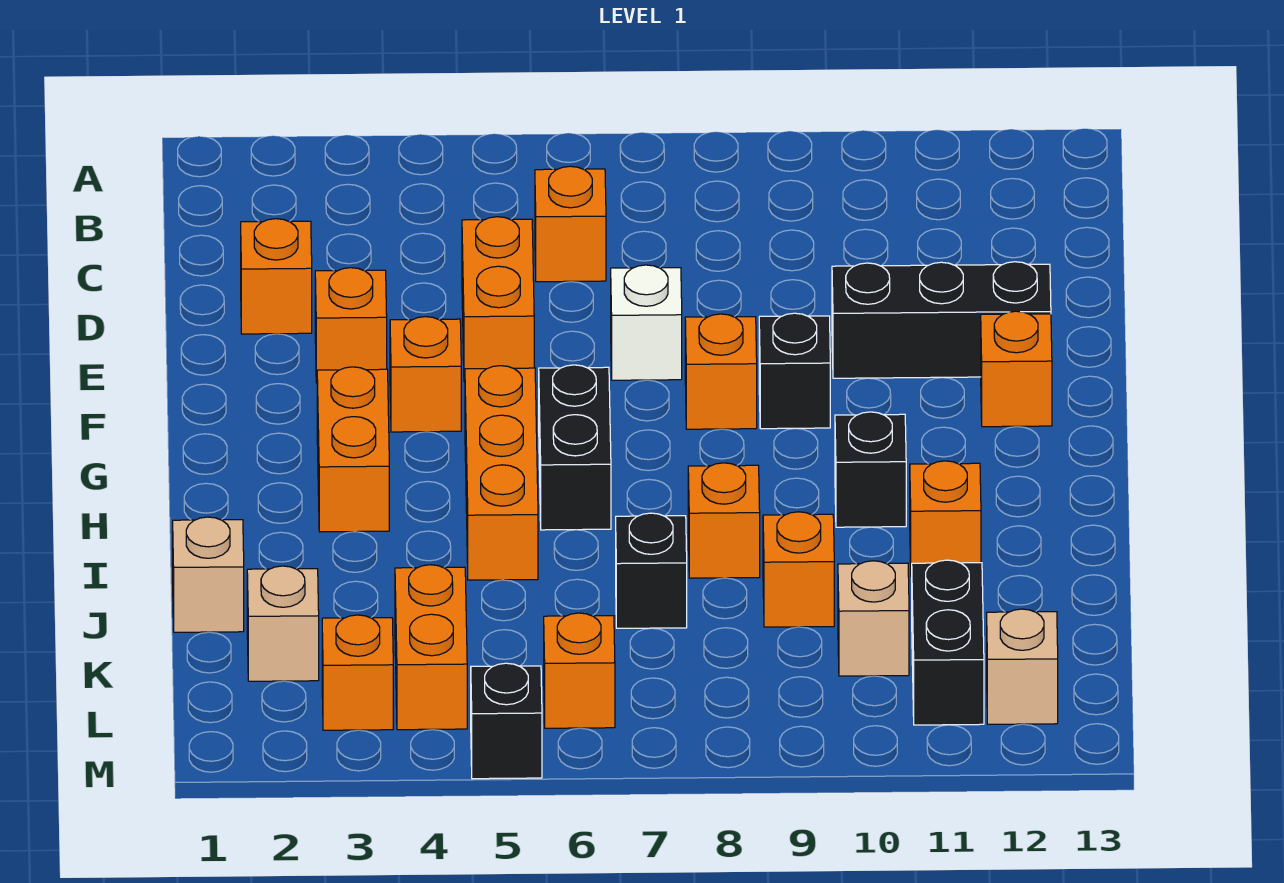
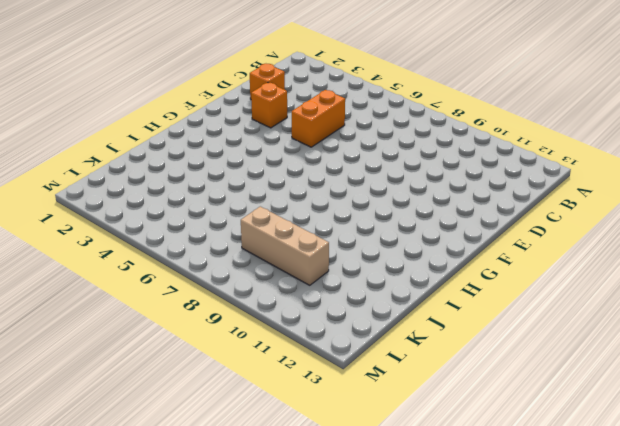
tan brick K8:K10 level 1 -> tan brick K10 level 1
none -> orange brick C6 level 1
none -> white brick E7 level 1
none -> black brick E10:E12 level 1

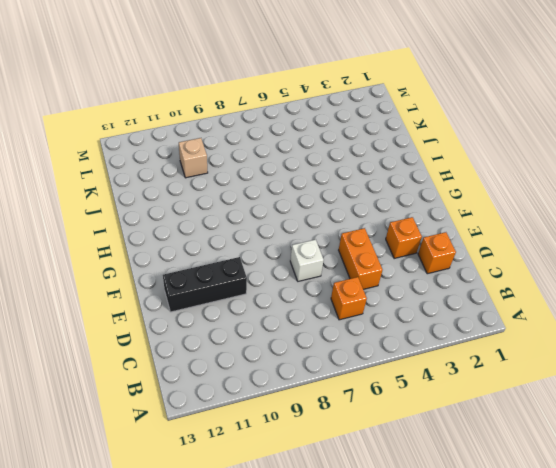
none -> orange brick F4 level 1
none -> orange brick F8 level 1
none -> black brick F9 level 1

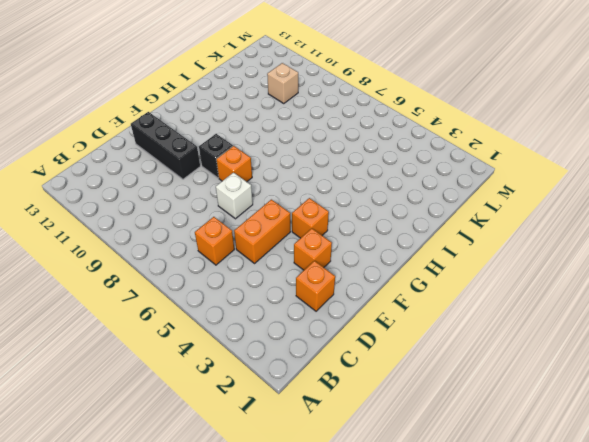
none -> orange brick F12 level 1
none -> orange brick G3:H3 level 1
none -> orange brick G5:I5 level 1

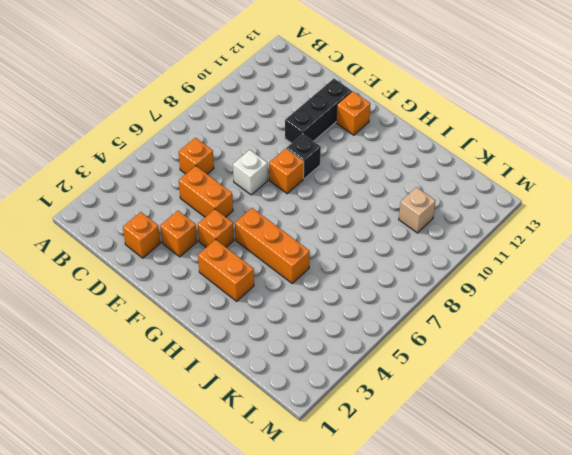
none -> black brick G6:H6 level 1
none -> black brick H10 level 1
none -> orange brick I8 level 1

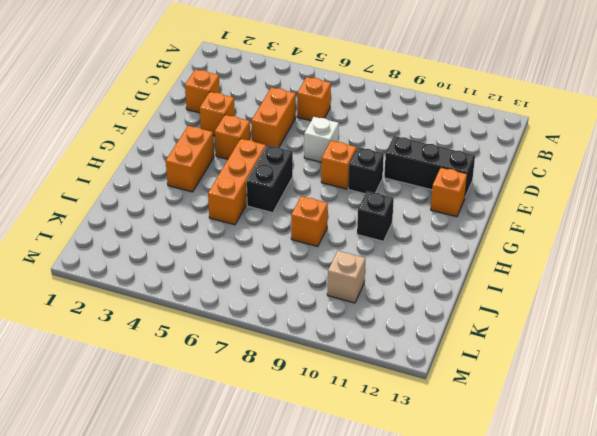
none -> orange brick I11 level 1
none -> tan brick J1 level 1
none -> black brick J7 level 1

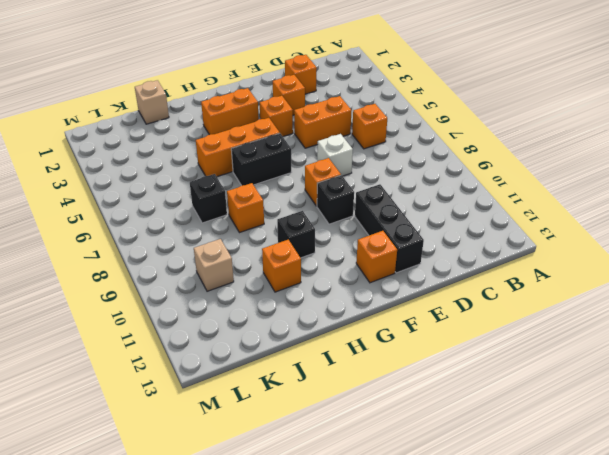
none -> orange brick J9 level 1
none -> tan brick K2 level 1
none -> orange brick K4:L4 level 1

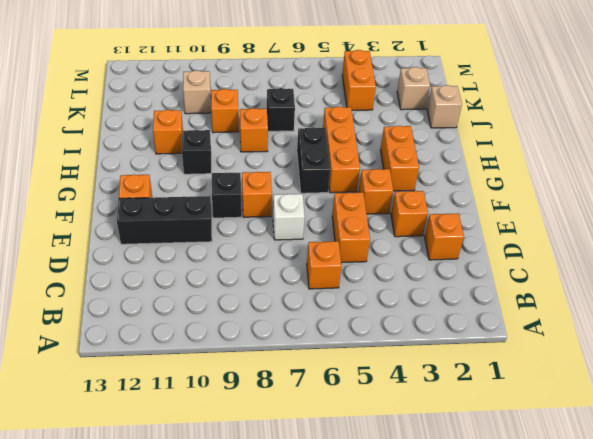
none -> black brick K11:L11 level 1
none -> orange brick L3 level 1
none -> orange brick L6 level 1

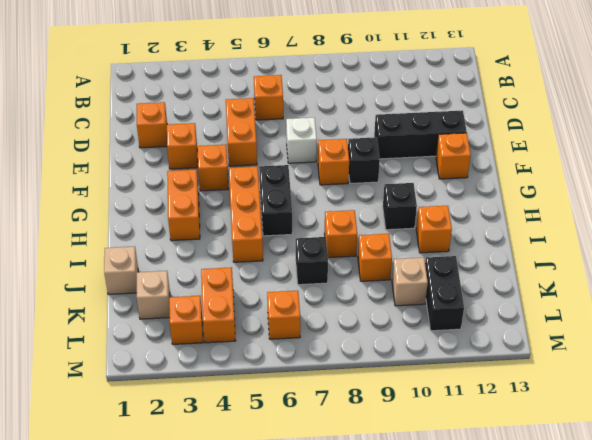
none -> tan brick L12 level 1
none -> black brick M5 level 1

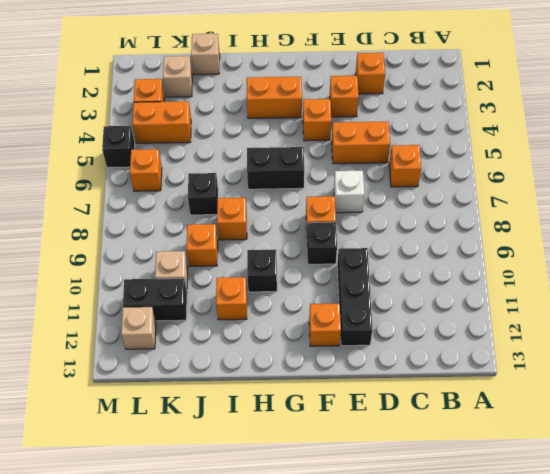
none -> orange brick G5:I5 level 1

